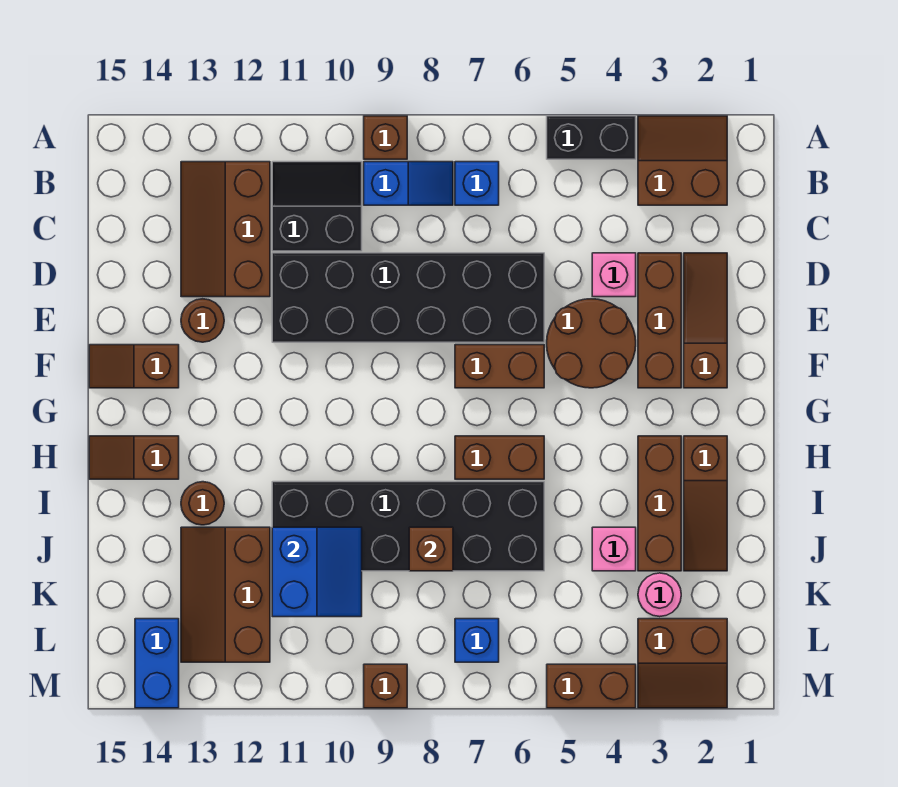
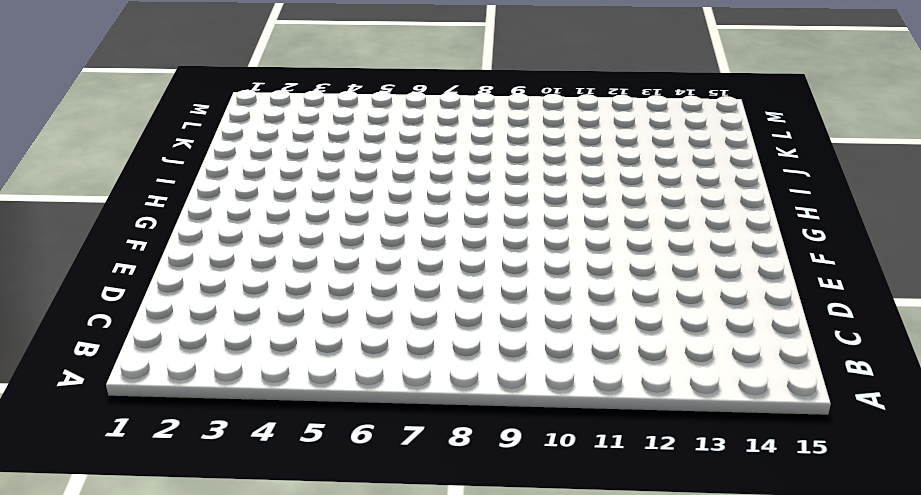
none -> brown slope A2:B3 level 1 top B
none -> black brick A4:A5 level 1
none -> brown brick A9 level 1
none -> blue brick B7 level 1

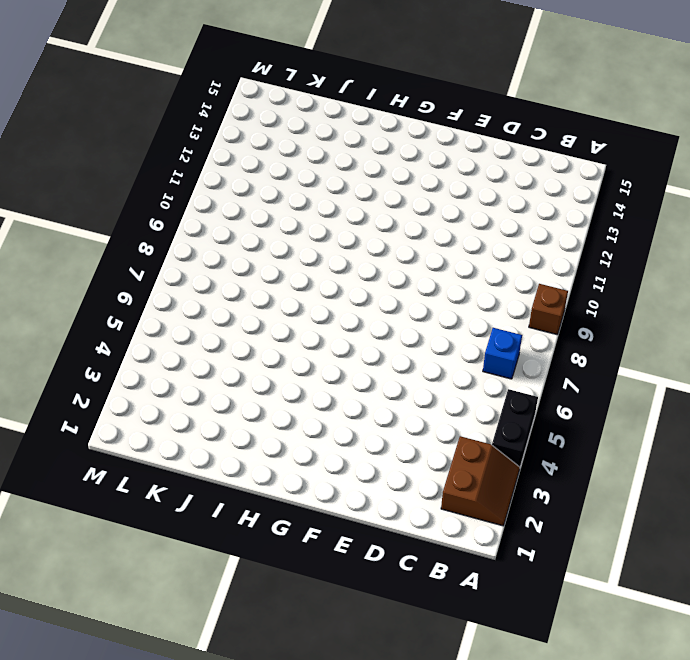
none -> blue slope B8:B9 level 1 top 9
none -> black slope B10:C11 level 1 top C
none -> brown slope B12:D13 level 1 top 12
none -> brown slope D2:F2 level 1 top F

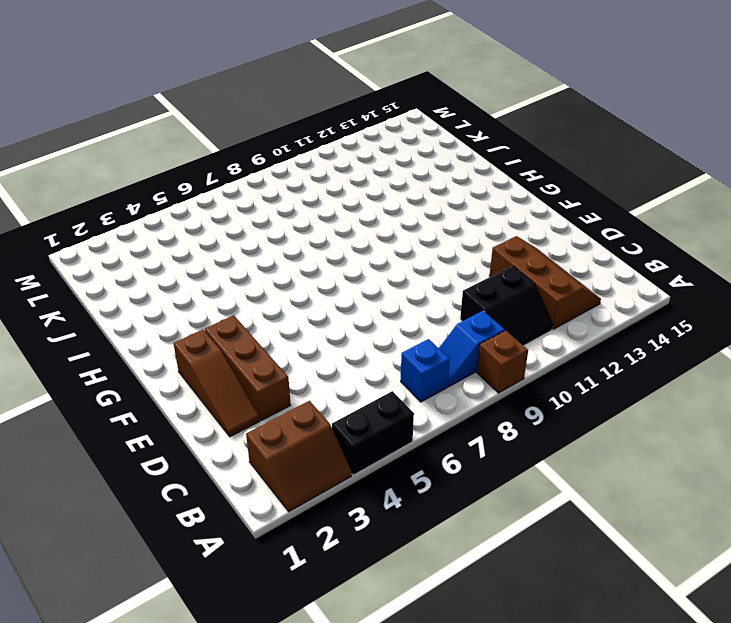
none -> pink brick D4 level 1
none -> black brick D6:E11 level 1
none -> brown round brick E4:F5 level 1
none -> brown round brick E13 level 1

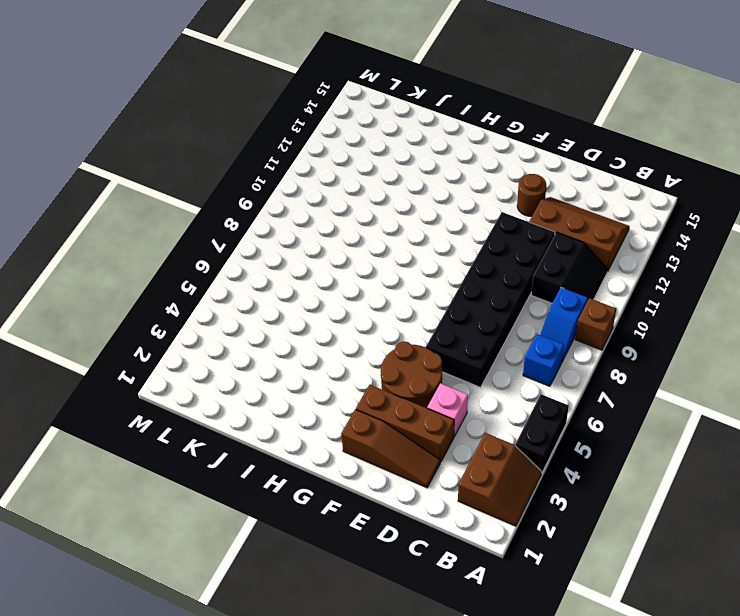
none -> brown brick F6:F7 level 1
none -> brown slope F14:F15 level 1 top 14
none -> brown slope H2:J2 level 1 top H
none -> brown brick H3:J3 level 1

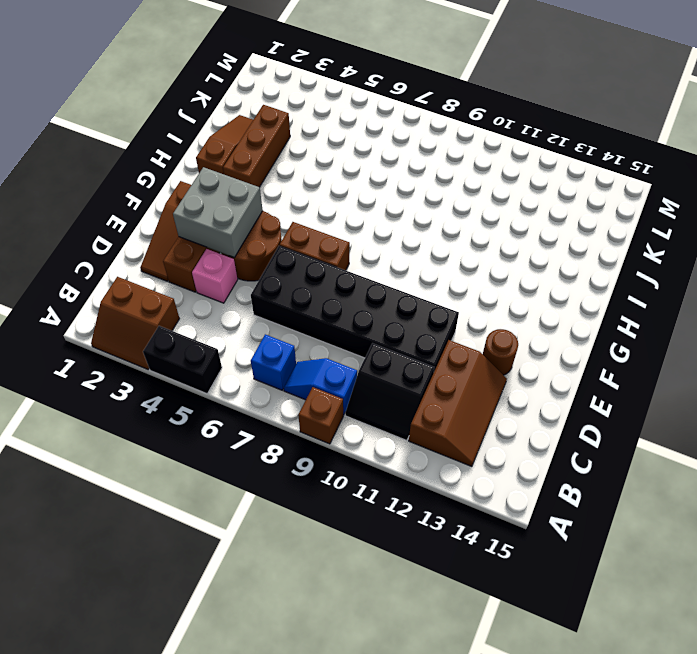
grey brick E3:F4 level 2 -> none
none -> brown slope F14:F15 level 1 top 14
none -> brown brick H6:H7 level 1
none -> brown slope H14:H15 level 1 top 14
none -> black brick I6:J11 level 1

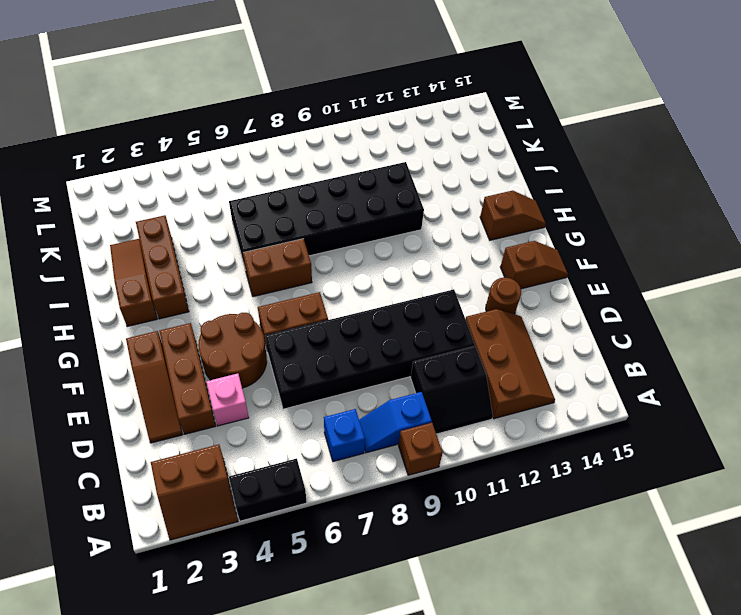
none -> brown round brick I13 level 1
none -> pink brick J4 level 1
none -> brown slope J12:L13 level 1 top 12
none -> pink round brick K3 level 1

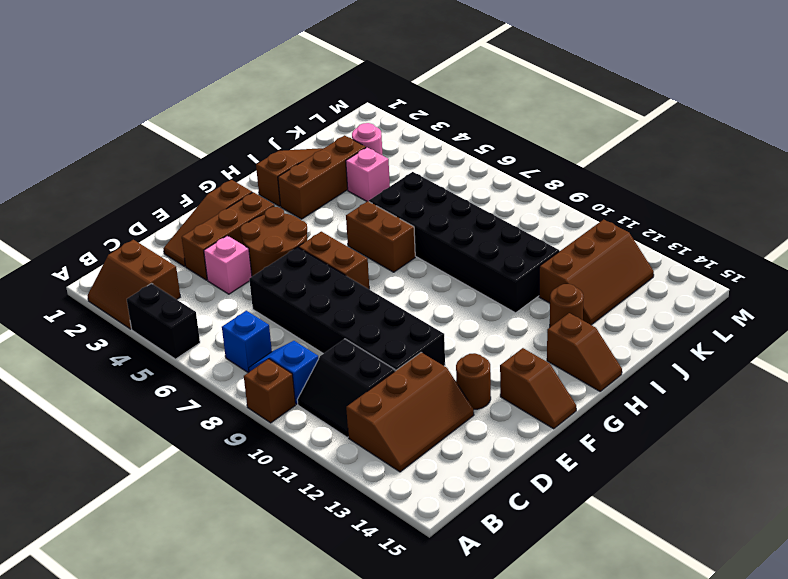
none -> brown slope L2:M3 level 1 top L
none -> blue brick L7 level 1
none -> blue brick L14:M14 level 1
none -> brown brick M4:M5 level 1

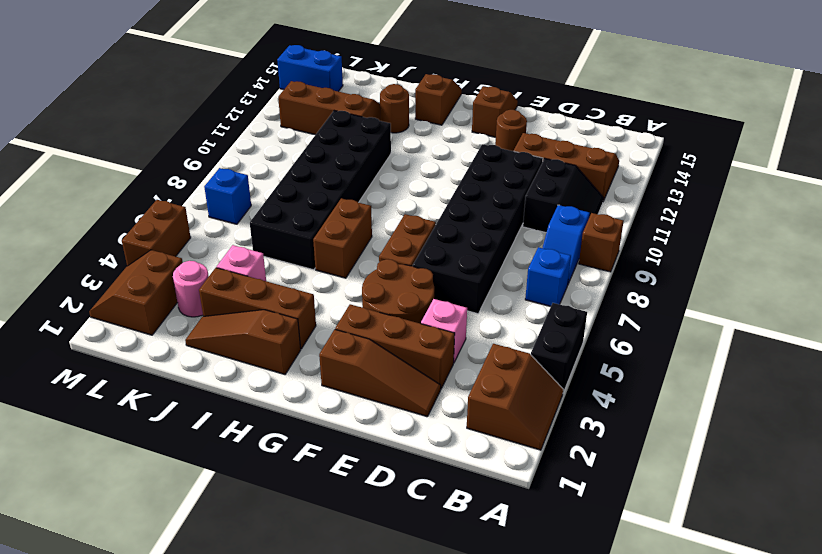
none -> brown brick M9 level 1
none -> brown brick J8 level 2
none -> blue slope J10:K11 level 2 top 11

